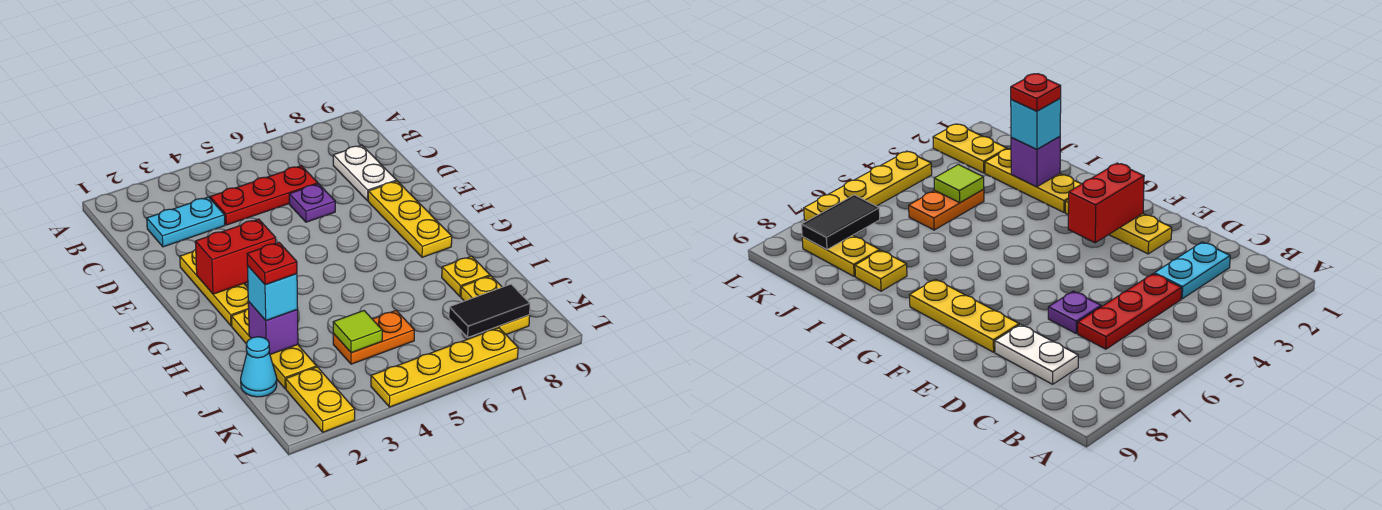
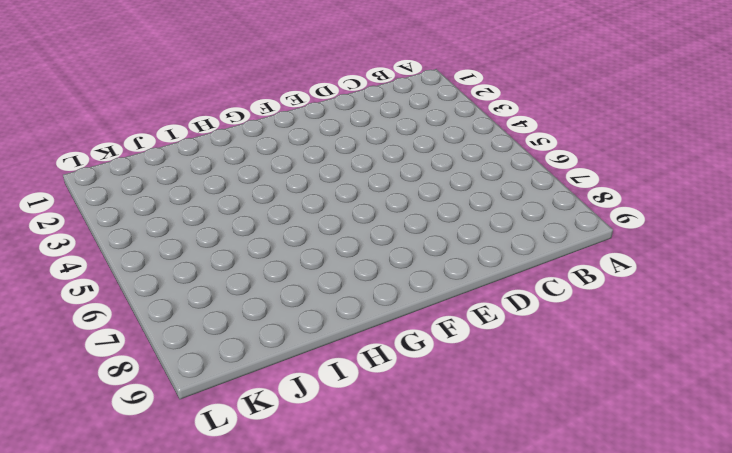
none -> cyan plate C2:C3 level 1
none -> red plate C4:C6 level 1
none -> white plate C8:D8 level 1

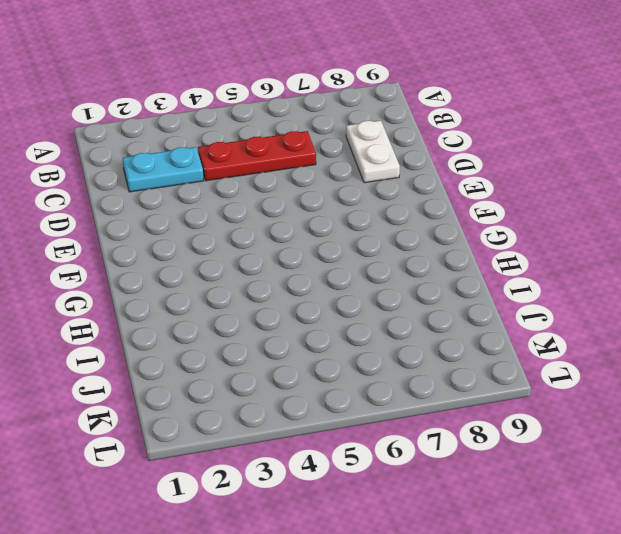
none -> purple plate D6 level 1
none -> yellow plate E2:G2 level 1
none -> yellow plate E8:G8 level 1

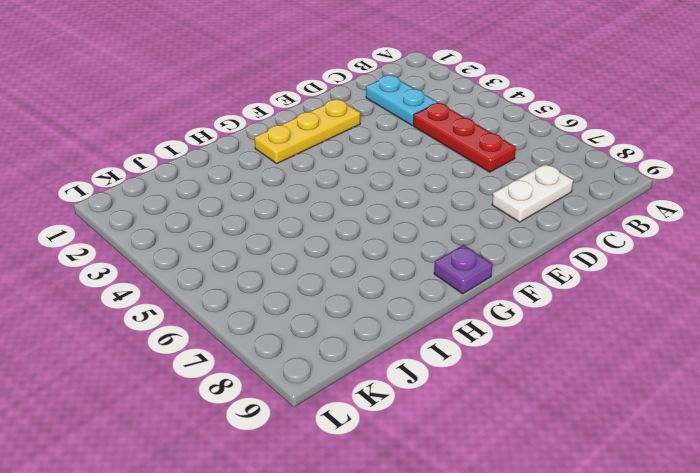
purple plate G9 level 1 -> purple plate D6 level 1
none -> yellow plate E8:G8 level 1
none -> yellow plate H2:J2 level 1
none -> yellow plate I8 level 1

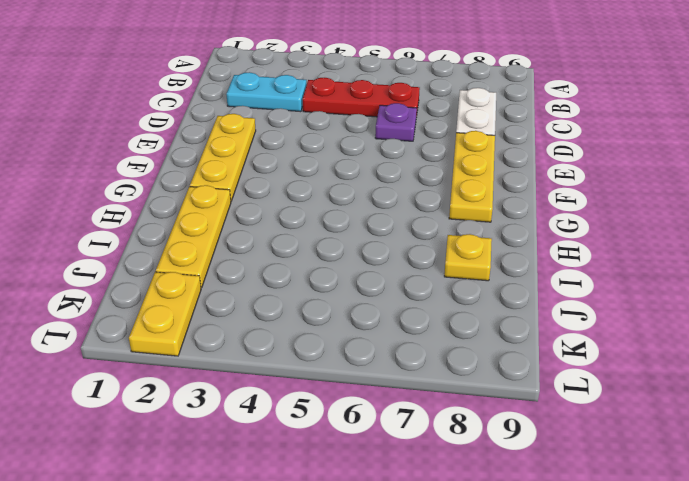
none -> cyan cone J1 level 1
none -> orange plate J4:J5 level 1
none -> yellow plate J8:K8 level 1

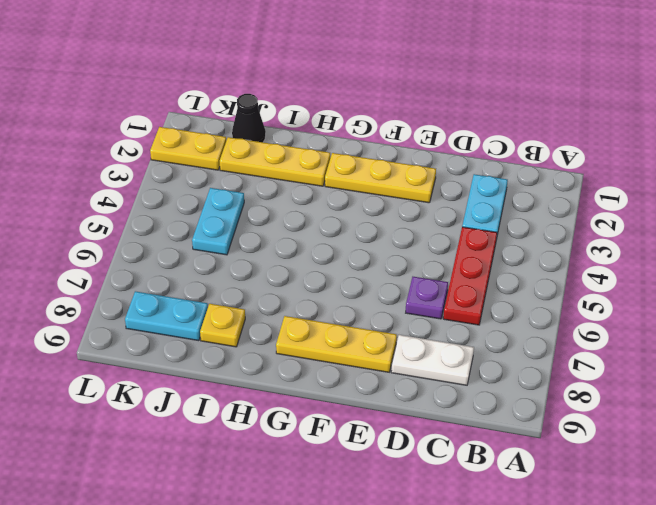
black cone J1 level 1 -> cyan cone J1 level 1
cyan plate J4:J5 level 1 -> orange plate J4:J5 level 1
cyan plate J8:K8 level 1 -> yellow plate J8:K8 level 1
none -> yellow plate L4:L7 level 1
none -> red brick F2:F3 level 2
none -> purple brick I2 level 2

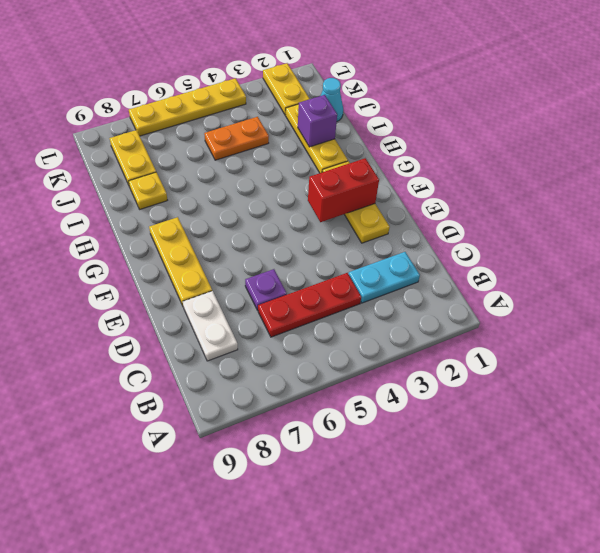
none -> lime tile J4 level 2
none -> black tile K7:K8 level 2
none -> cyan brick I2 level 3

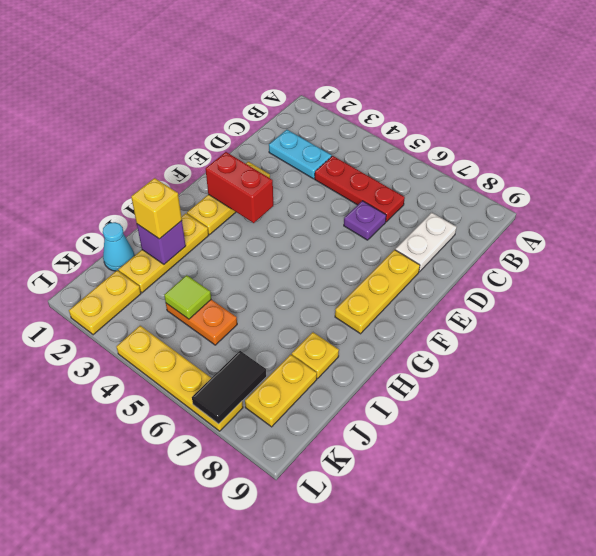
yellow brick I2 level 3 -> cyan brick I2 level 3
black tile K7:L7 level 2 -> black tile K7:K8 level 2
none -> red plate I2 level 4

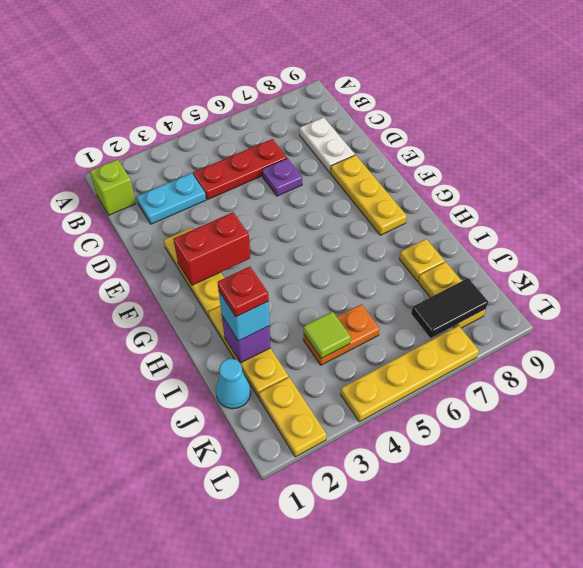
lime brick B1 level 1 -> none

